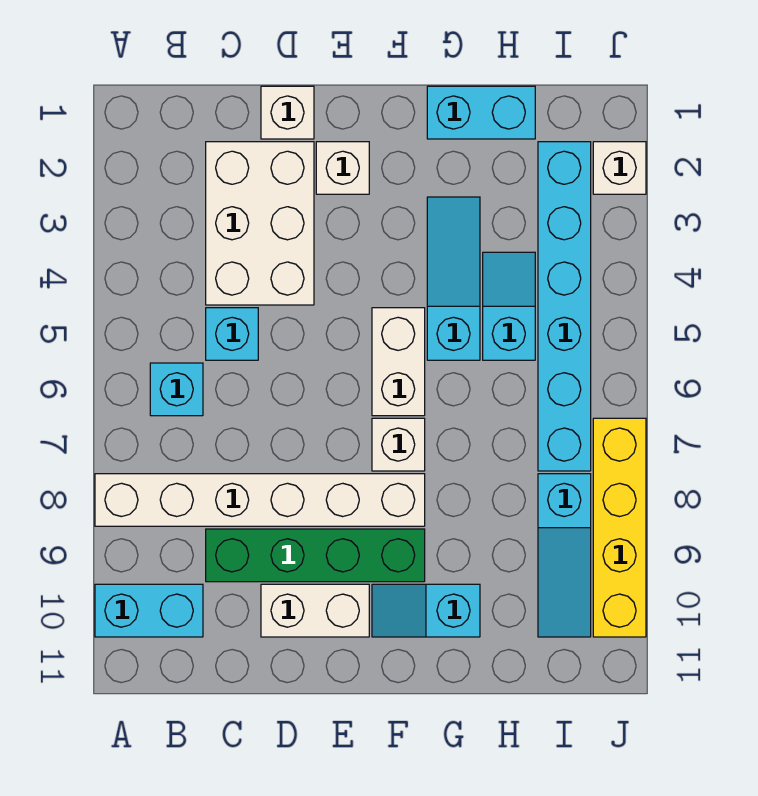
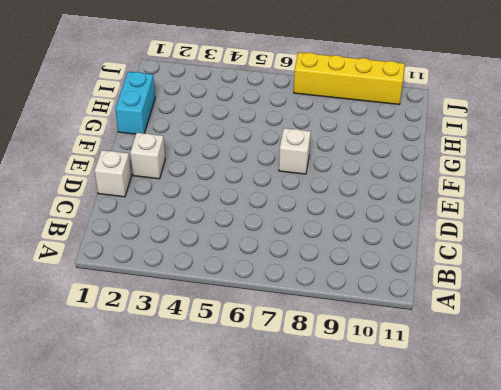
none -> white brick A8:F8 level 1
none -> cyan brick A10:B10 level 1
none -> cyan brick B6 level 1

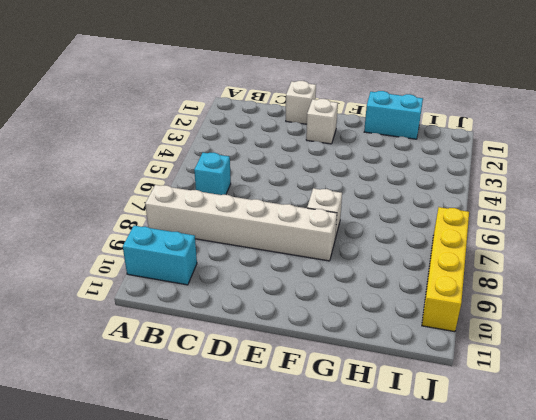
none -> white brick C2:D4 level 1
none -> cyan brick C5 level 1
none -> green brick C9:F9 level 1

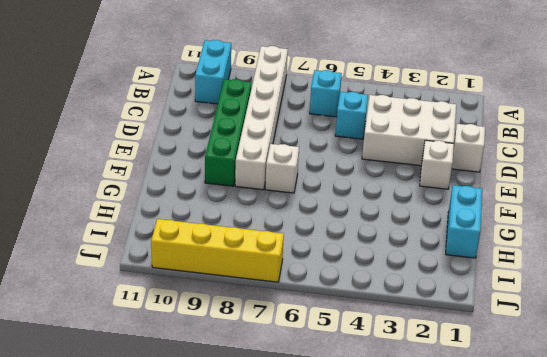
none -> white brick D10:E10 level 1
none -> white brick F5:F6 level 1
none -> cyan slope F10:G10 level 1 top G

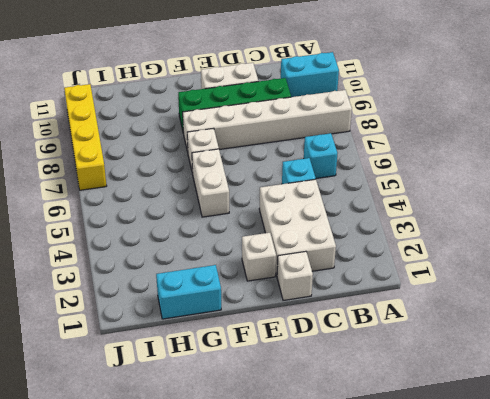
none -> cyan slope F10:G10 level 1 top G
none -> cyan slope G3:G5 level 1 top 5
none -> cyan slope H4:H5 level 1 top 5

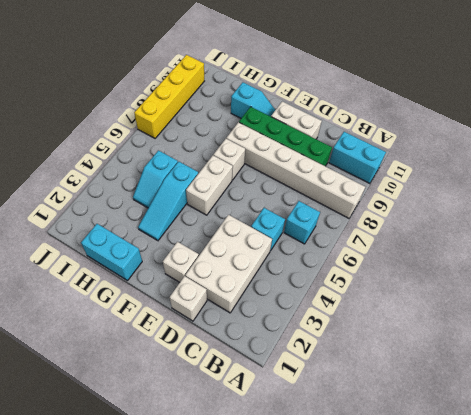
none -> cyan brick I2:I7 level 1
none -> cyan slope I8:I10 level 1 top 8
none -> white brick J2 level 1

